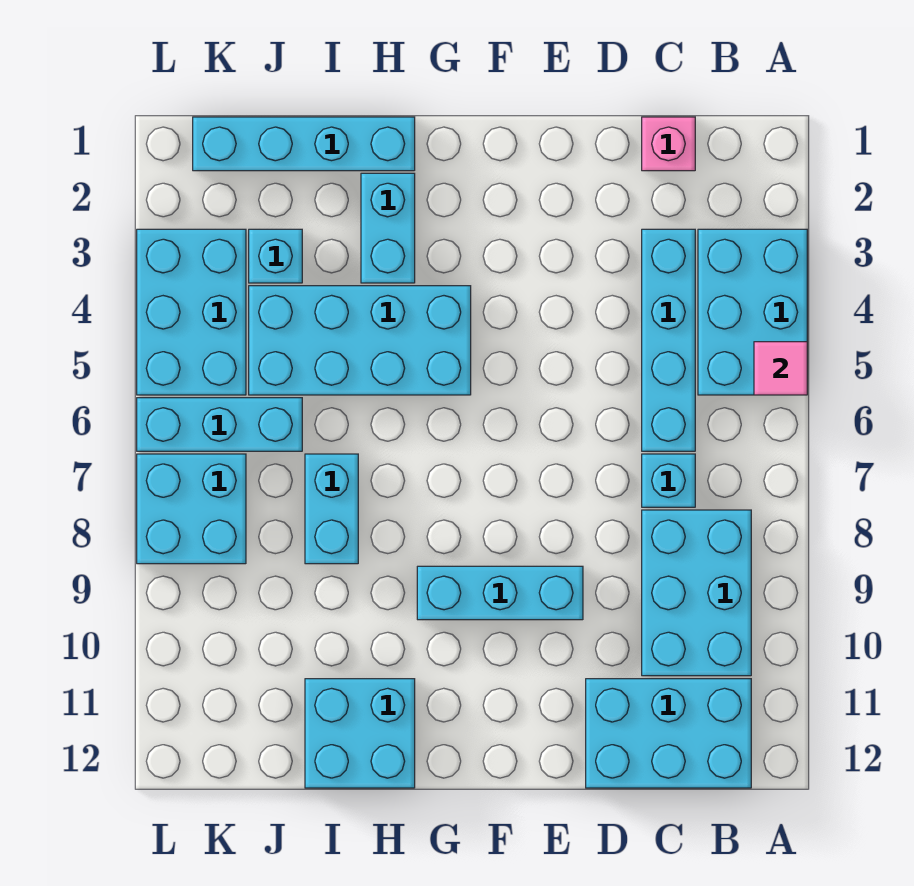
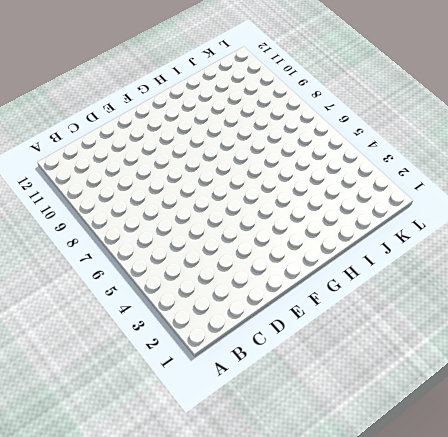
none -> cyan brick A3:B5 level 1
none -> cyan brick B8:C10 level 1
none -> cyan brick B11:D12 level 1

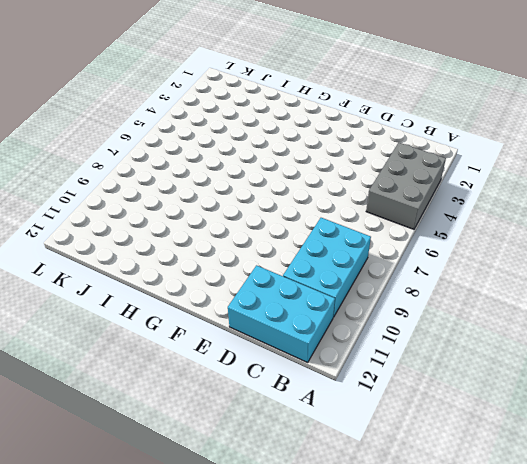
grey brick A3:B5 level 1 -> cyan brick A3:B5 level 1
none -> pink brick C1 level 1
none -> cyan brick C3:C6 level 1
none -> cyan brick C7 level 1

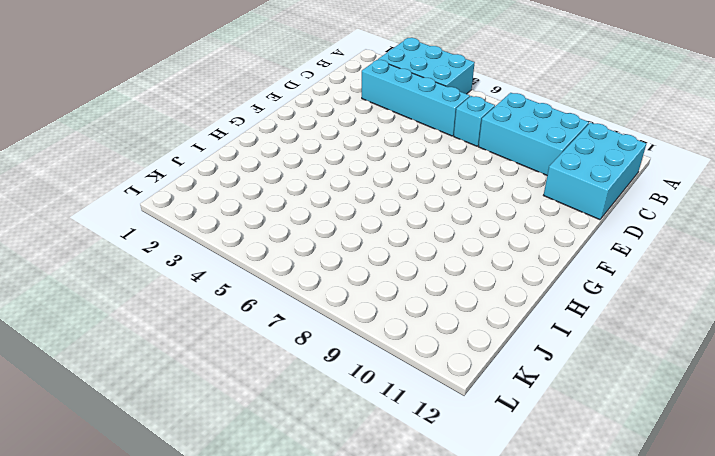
none -> pink brick C1 level 1
none -> cyan brick E9:G9 level 1
none -> cyan brick G4:J5 level 1

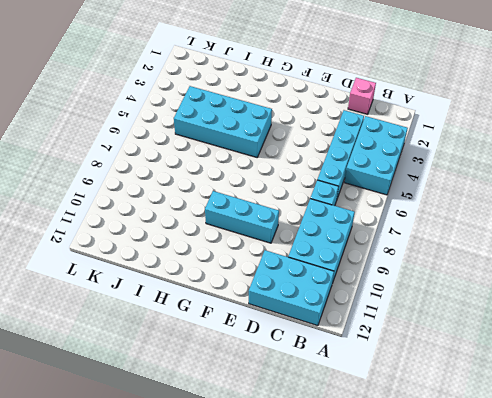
none -> cyan brick H1:K1 level 1
none -> cyan brick H2:H3 level 1
none -> cyan brick H11:I12 level 1

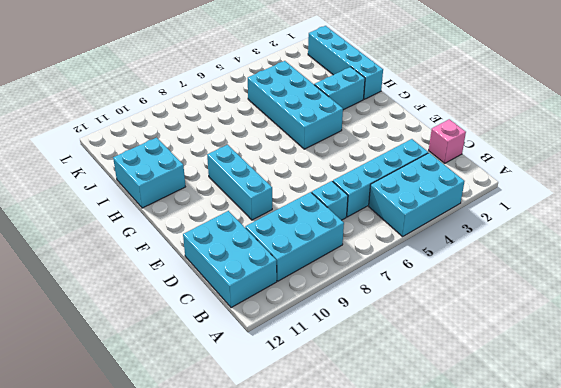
none -> cyan brick I7:I8 level 1
none -> cyan brick J3 level 1
none -> cyan brick J6:L6 level 1

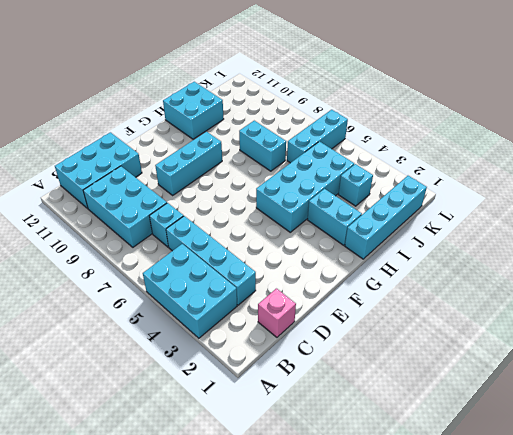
none -> cyan brick K3:L5 level 1
none -> cyan brick K7:L8 level 1
none -> pink tile A5 level 2

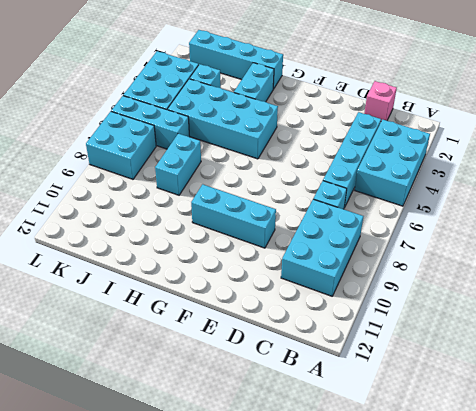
none -> cyan brick B11:D12 level 1
none -> cyan brick H11:I12 level 1
none -> pink tile A5 level 2

